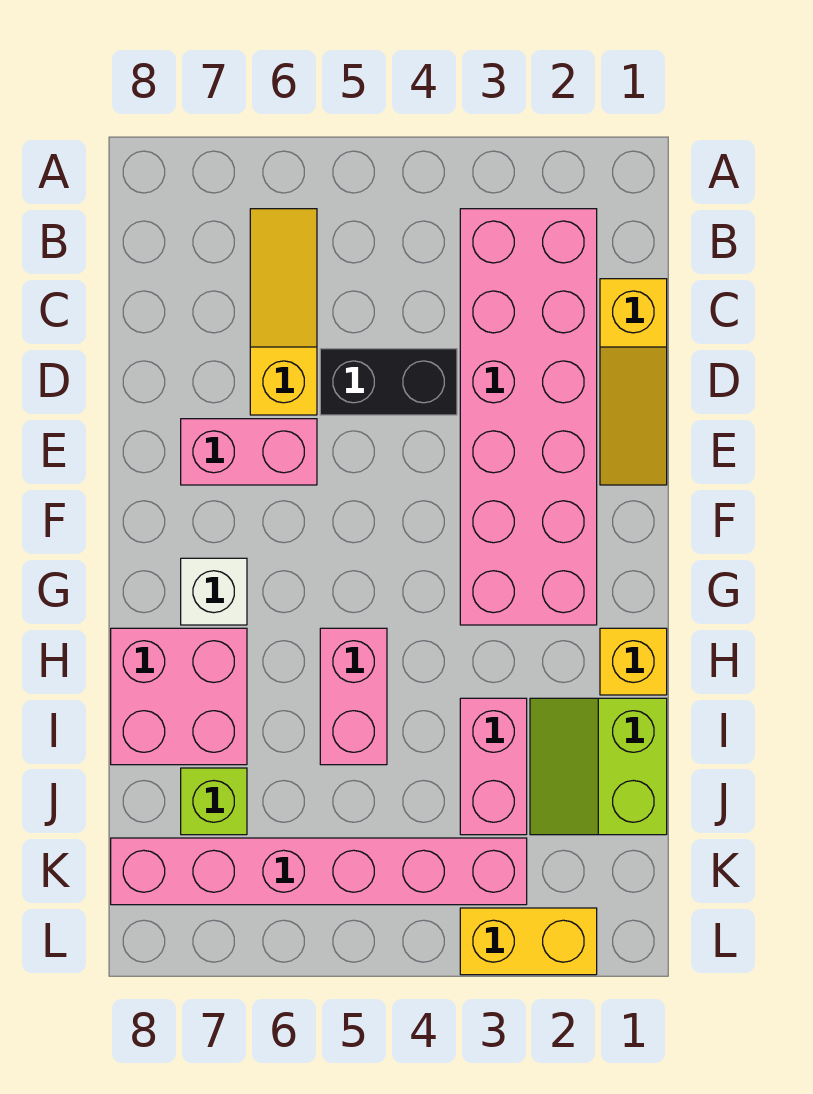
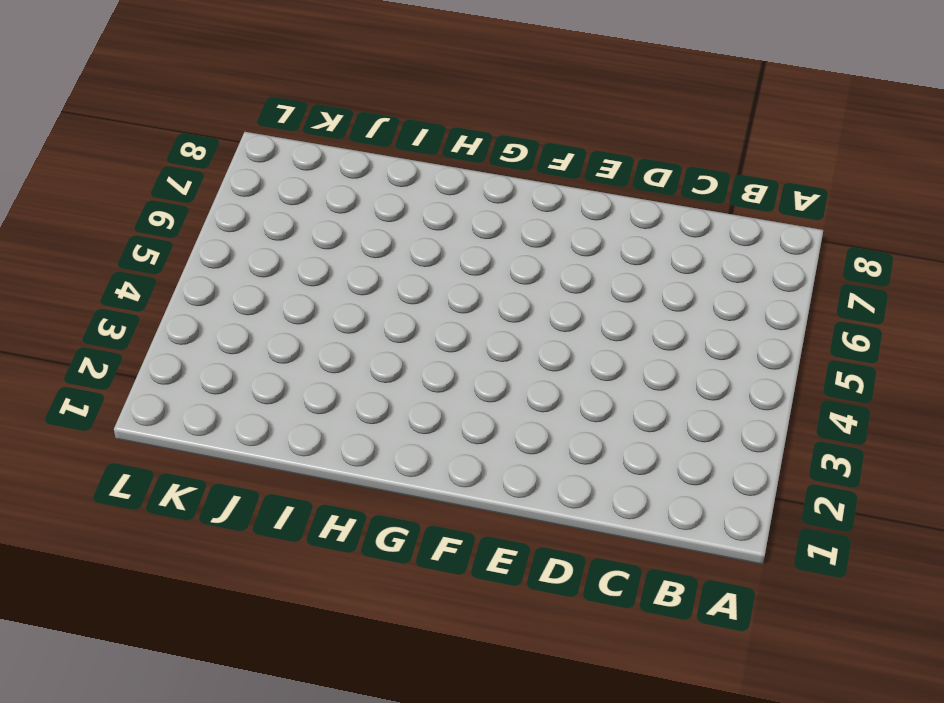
none -> pink brick B2:G3 level 1
none -> yellow slope B6:D6 level 1 top D
none -> yellow slope C1:E1 level 1 top C

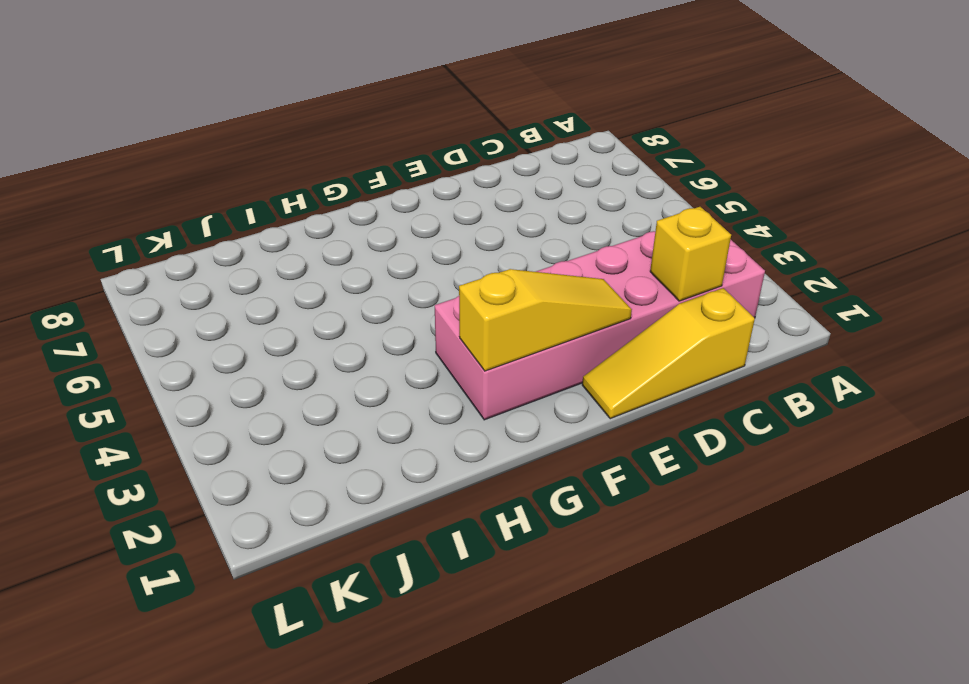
yellow brick C2 level 2 -> yellow brick H1 level 1
yellow slope E2:G2 level 2 top G -> yellow slope B6:D6 level 1 top D
none -> black brick D4:D5 level 1
none -> pink brick E6:E7 level 1
none -> white brick G7 level 1

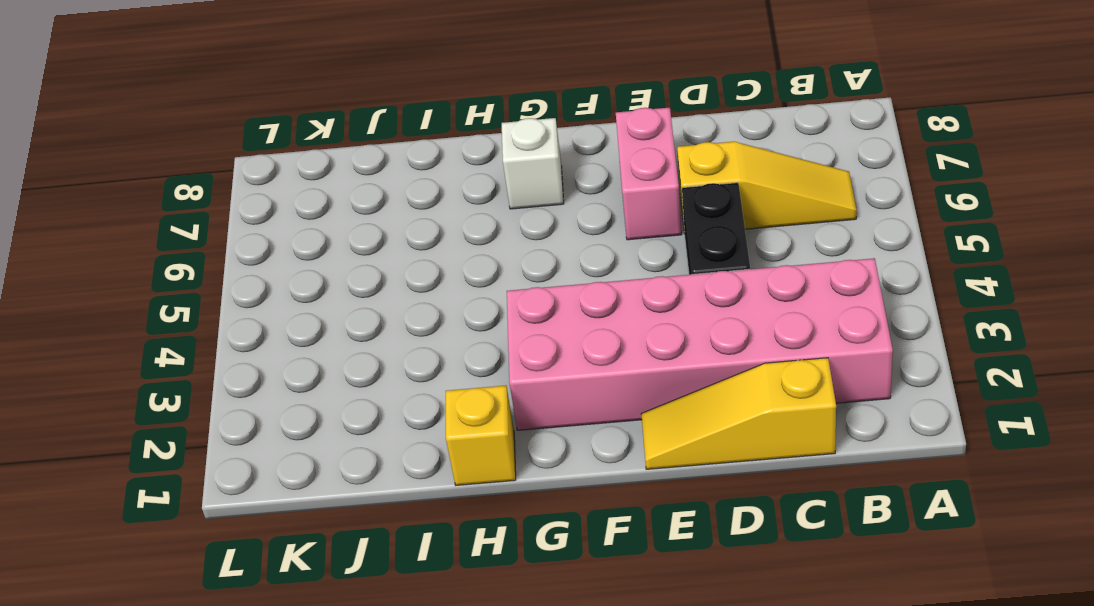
none -> pink brick H5:I5 level 1
none -> pink brick H7:I8 level 1
none -> lime slope I1:J2 level 1 top 1

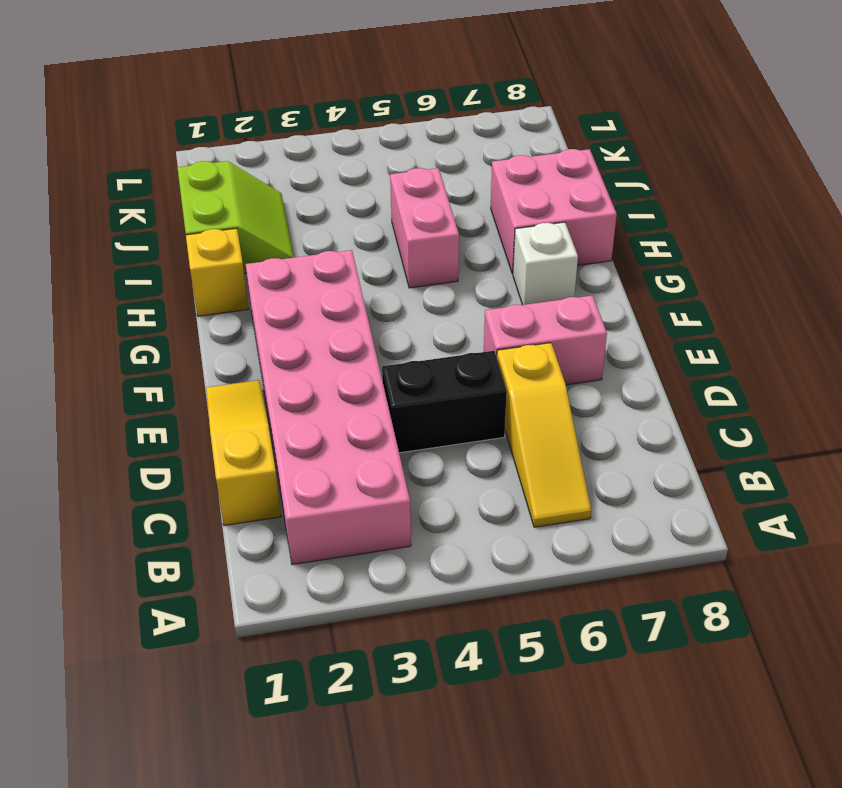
none -> pink brick I3:J3 level 1
none -> lime brick J7 level 1
none -> pink brick K3:K8 level 1

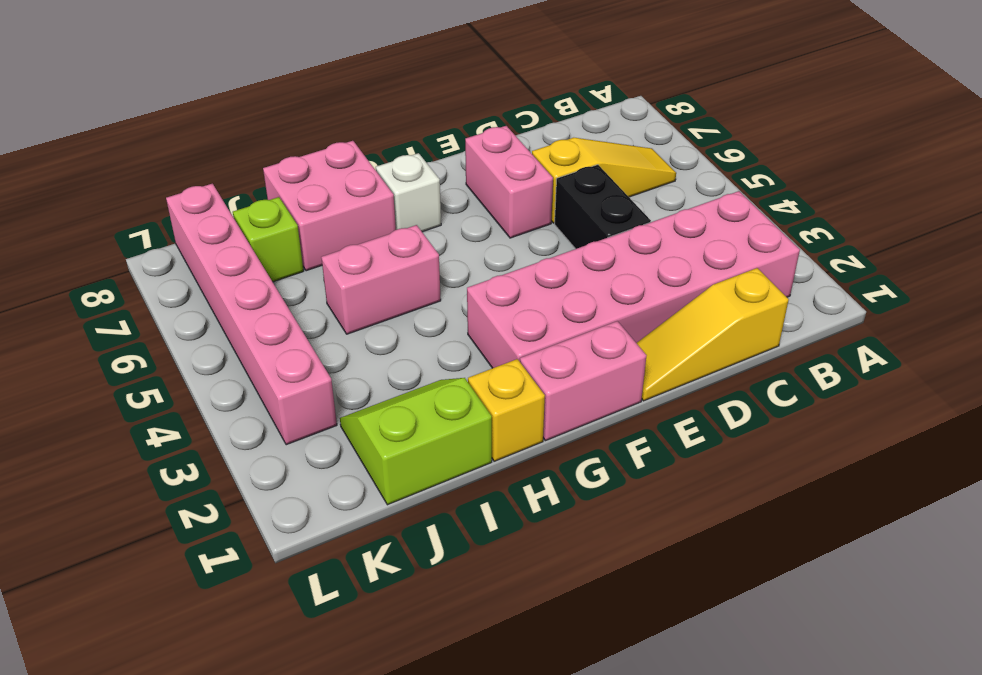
pink brick F1:G1 level 1 -> pink brick I3:J3 level 1
none -> yellow brick L2:L3 level 1

